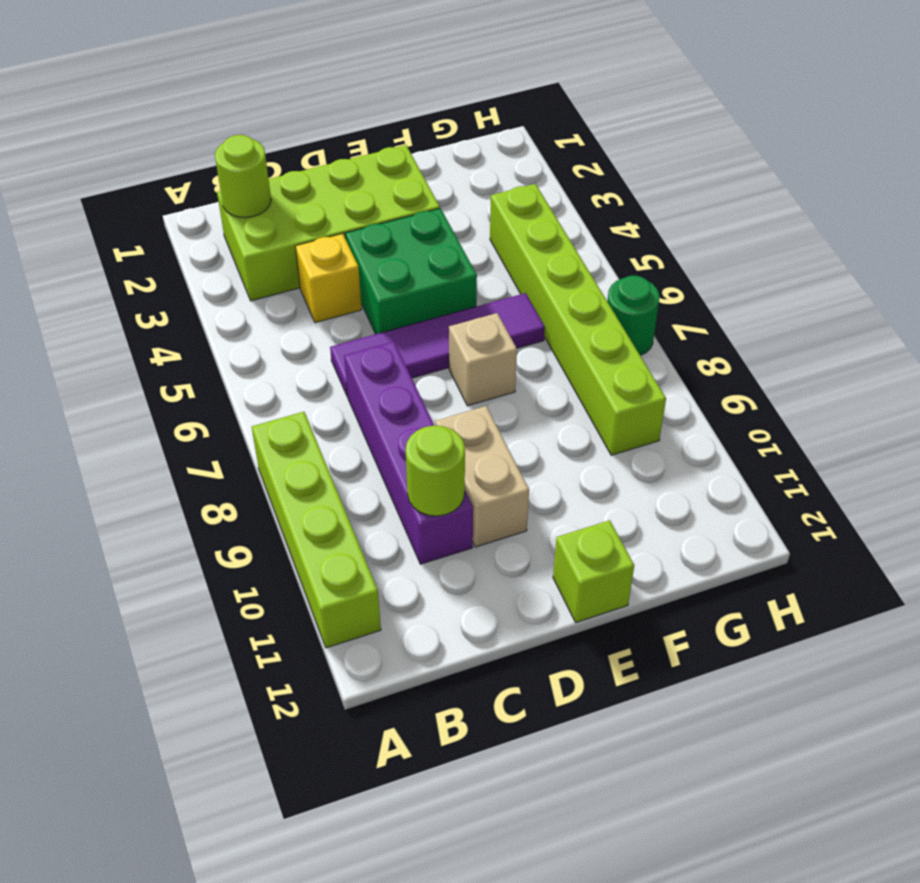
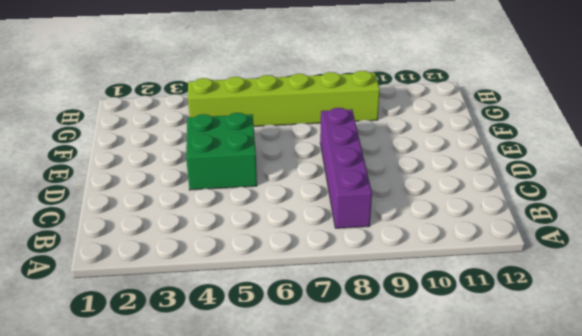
purple brick B8:E8 level 1 -> purple brick C7:C10 level 1
none -> lime brick A8:A11 level 1
none -> lime brick B2:E3 level 1
none -> yellow brick C4 level 1

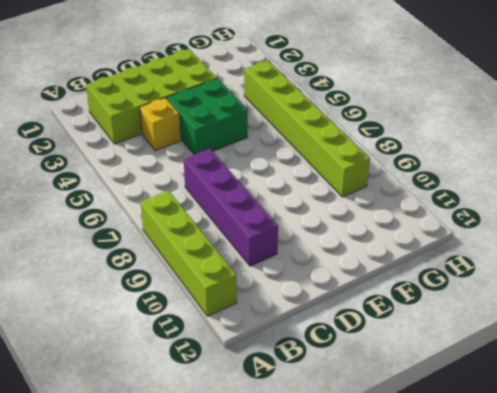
none -> purple tile C6:F6 level 1
none -> tan brick D9:D10 level 1
none -> tan brick E7 level 1

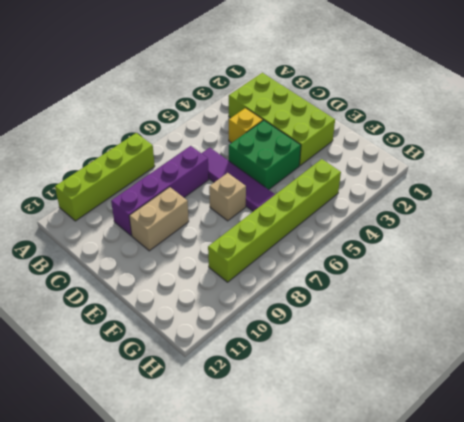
none -> lime brick E12 level 1
none -> green round brick H7 level 1
none -> lime round brick B2 level 2

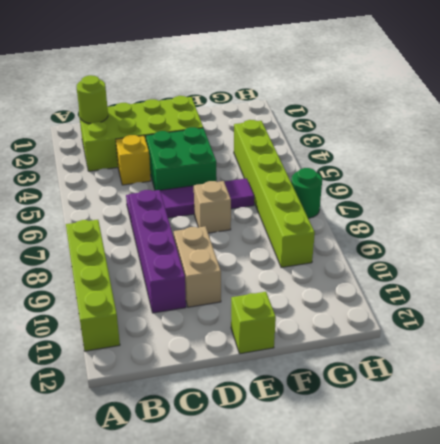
none -> lime round brick C10 level 2

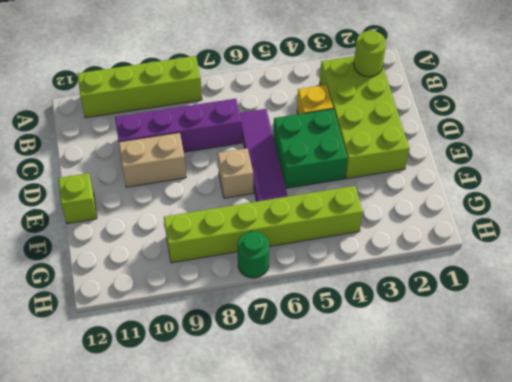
none -> lime round brick C10 level 2

